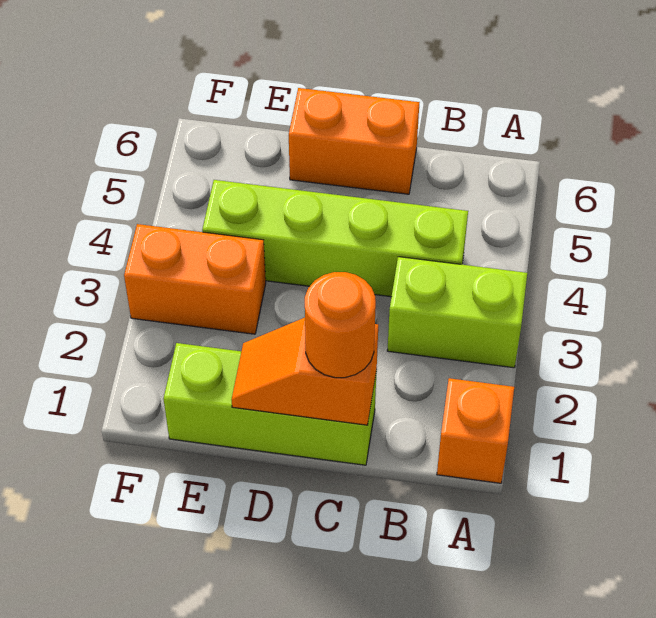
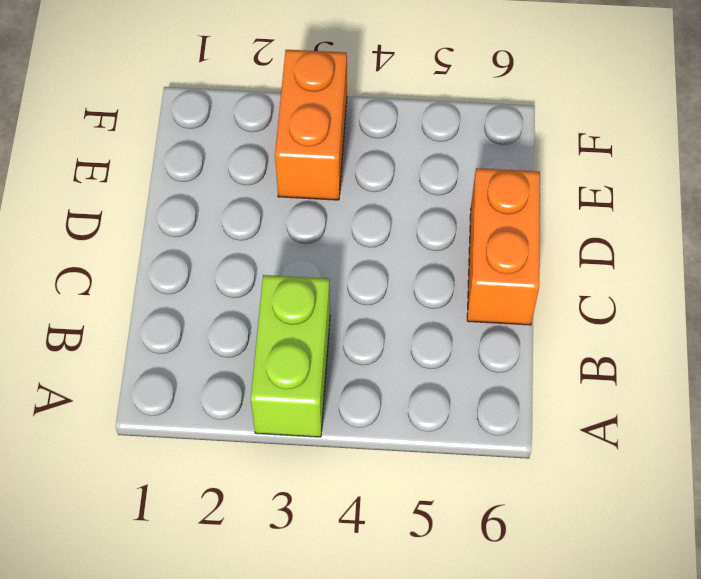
none -> orange brick A1 level 1
none -> lime brick B4:E4 level 1

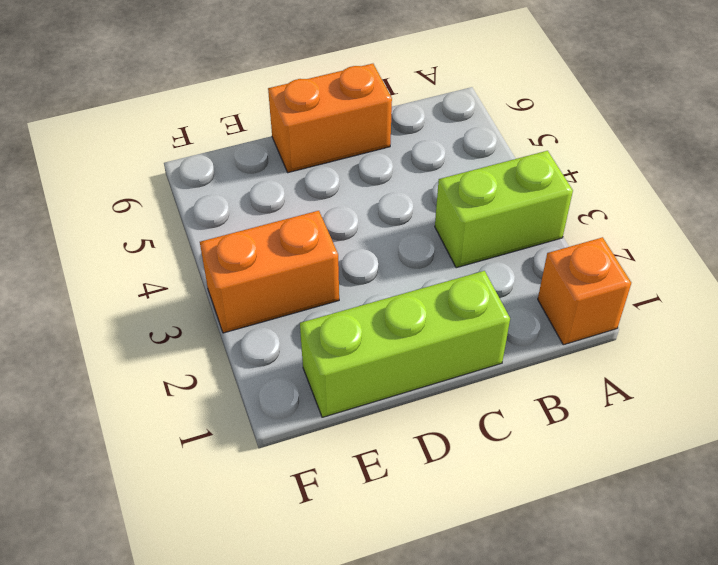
none -> lime brick B4:E4 level 1
none -> orange slope C1:D1 level 2 top C

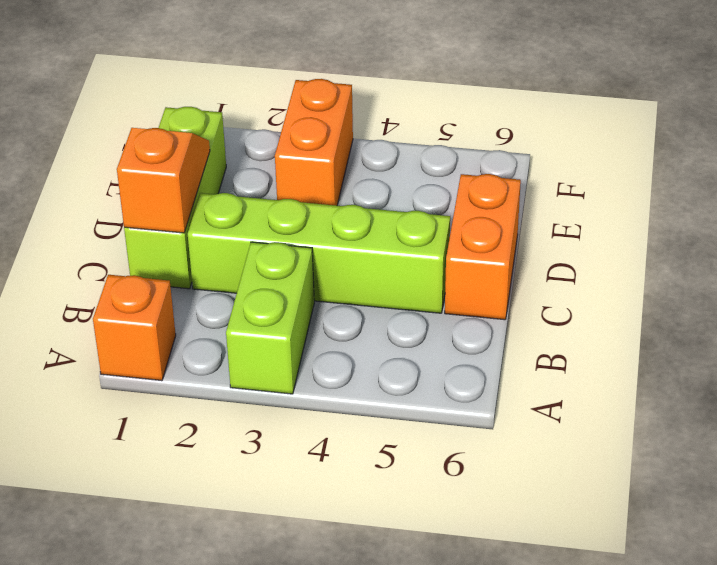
lime brick C2:C5 level 1 -> lime brick B4:E4 level 1
none -> orange round brick C1 level 3

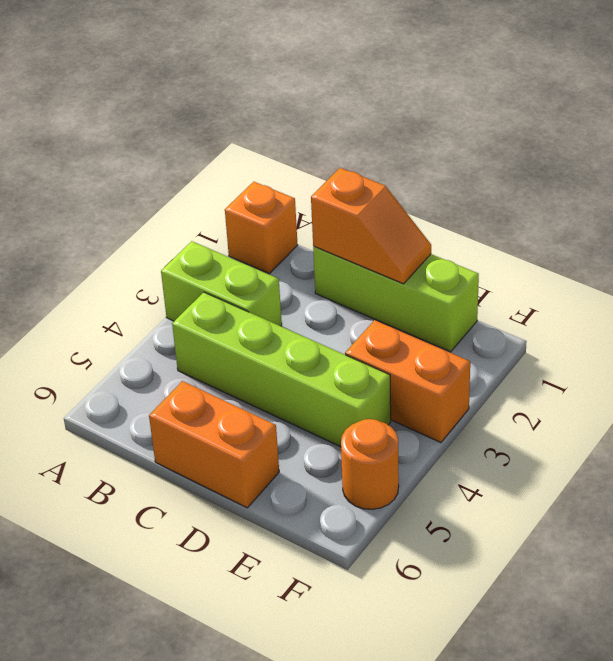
orange round brick F5 level 1 -> orange round brick C1 level 3

